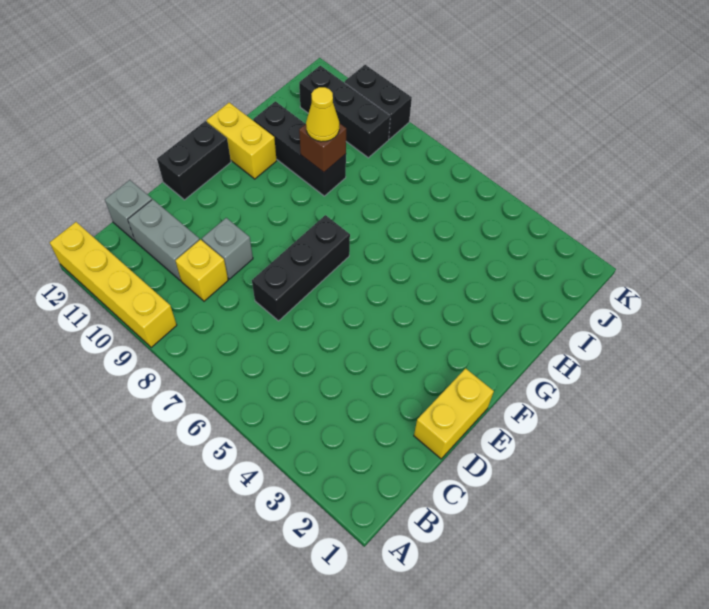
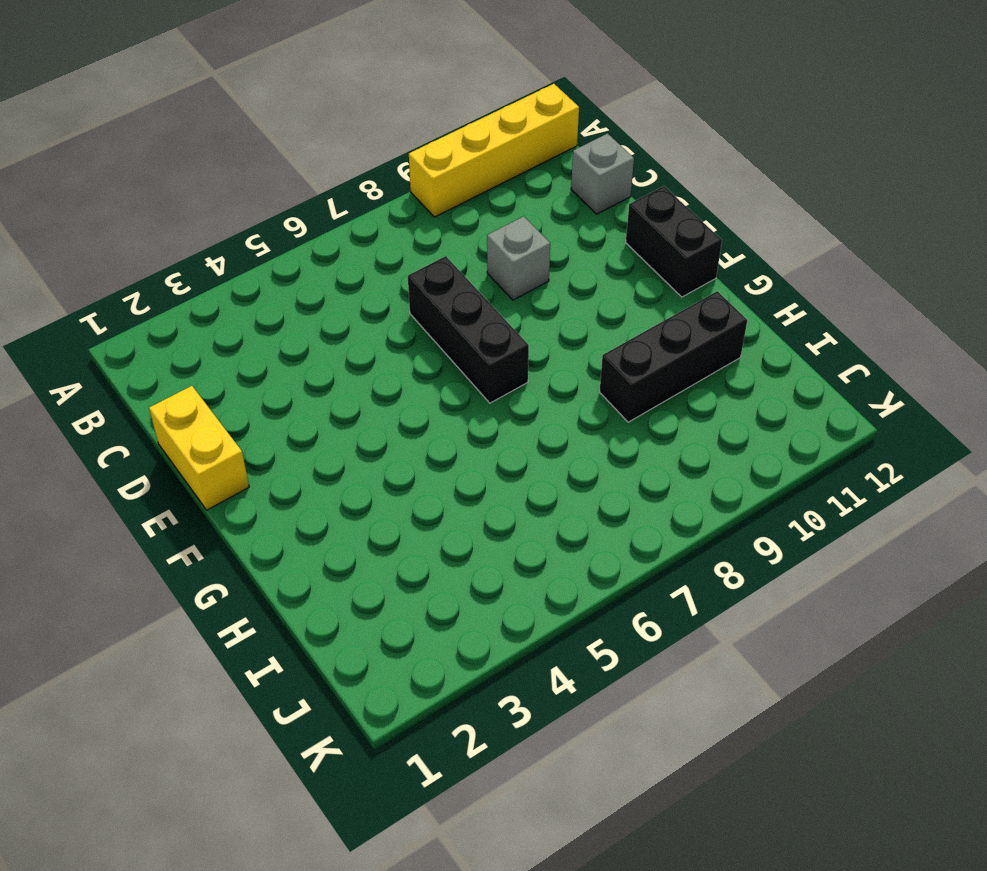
none -> yellow brick C9 level 1
none -> grey brick C10:C11 level 1
none -> yellow brick G11:G12 level 1

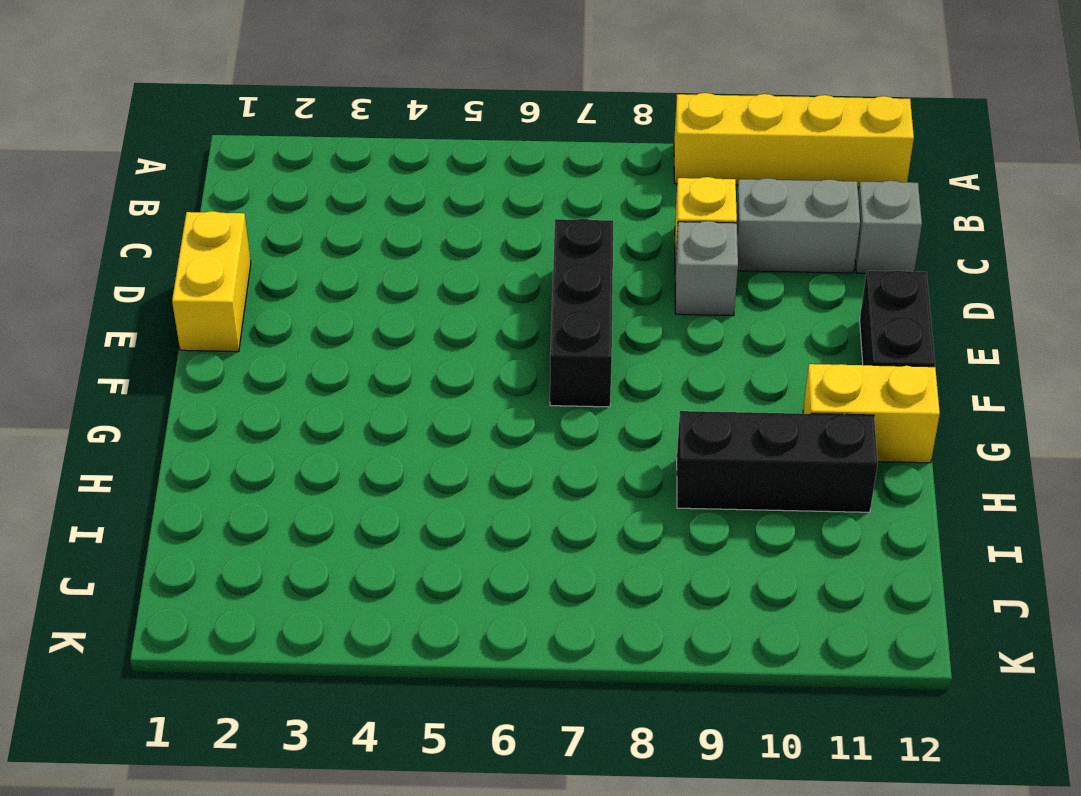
none -> black brick J9:J11 level 1
none -> black brick K9:K10 level 1
none -> brown brick H9 level 2

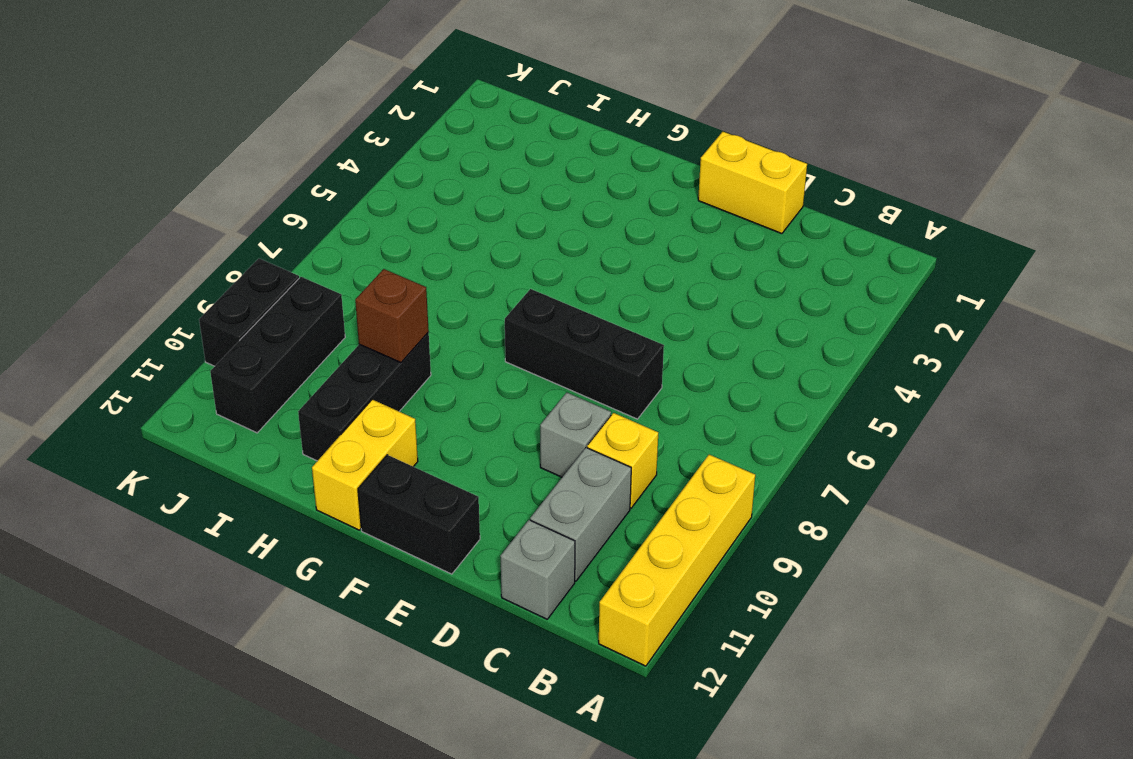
none -> yellow cone H9 level 3

